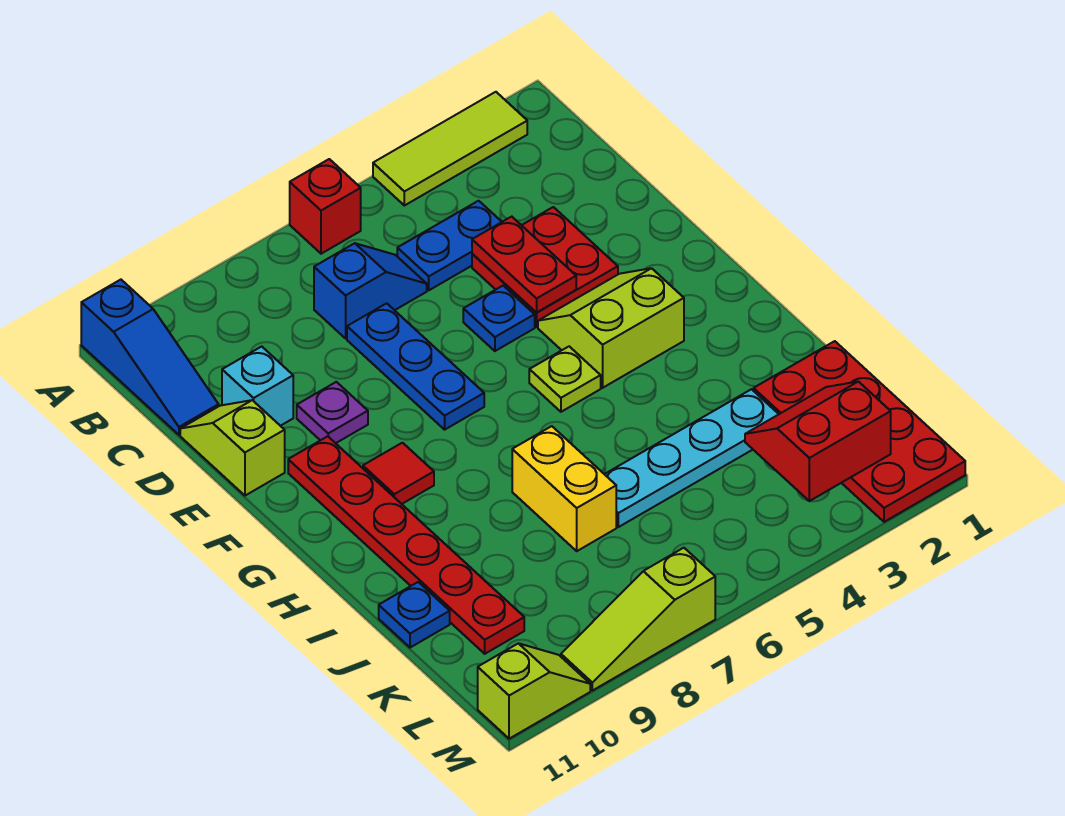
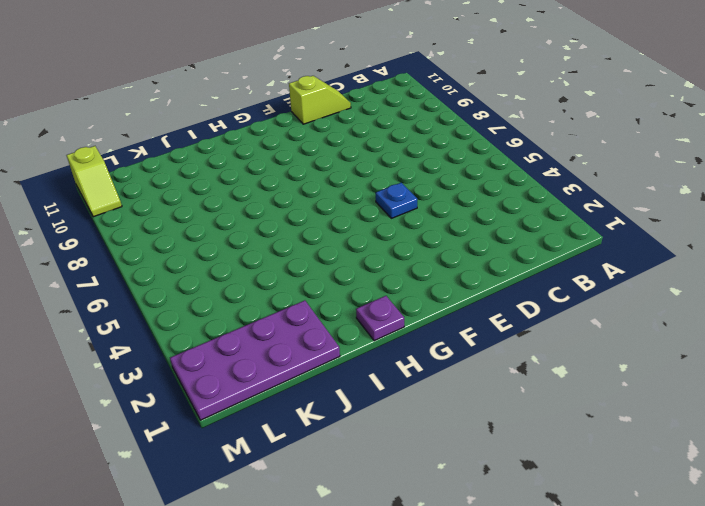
purple plate H1 level 1 -> purple plate E9 level 1
purple plate J1:M2 level 1 -> red plate J1:M2 level 1
none -> lime tile A2:A4 level 1
none -> red brick A6 level 1
none -> blue slope A11:C11 level 1 top A

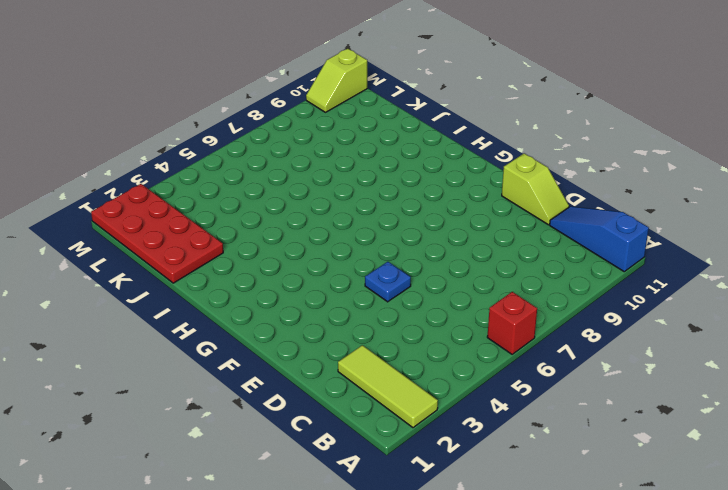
lime tile A2:C2 level 1 -> lime tile A2:A4 level 1
none -> blue plate C4:C5 level 1
none -> blue slope C6:C7 level 1 top 7
none -> red plate D3:E4 level 1

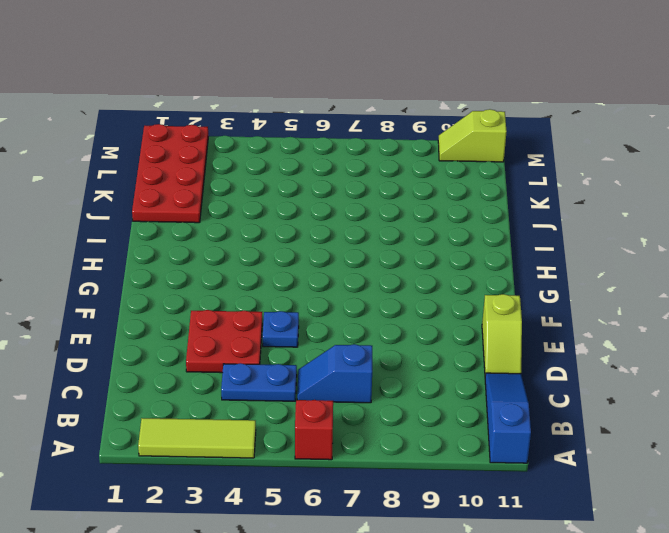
none -> blue plate D7:F7 level 1
none -> cyan brick D10 level 1
none -> purple plate E9 level 1

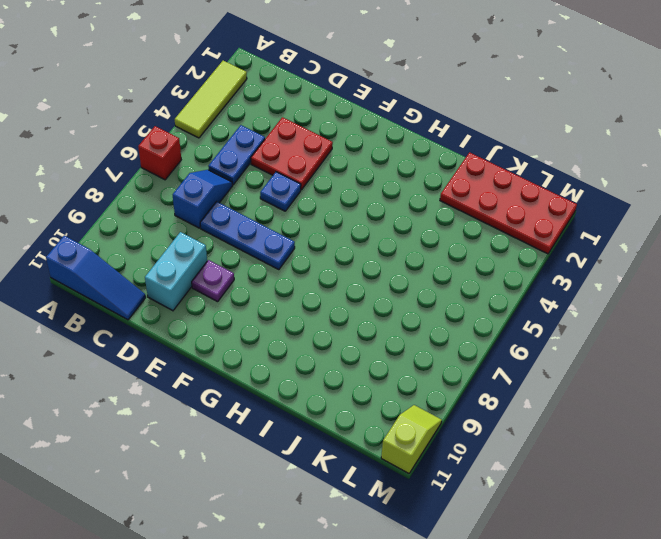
cyan brick D9:D10 level 1 -> cyan brick D10 level 1
none -> lime slope D11:E11 level 1 top E
none -> lime slope F3:G4 level 1 top G
none -> red plate F10:K10 level 1

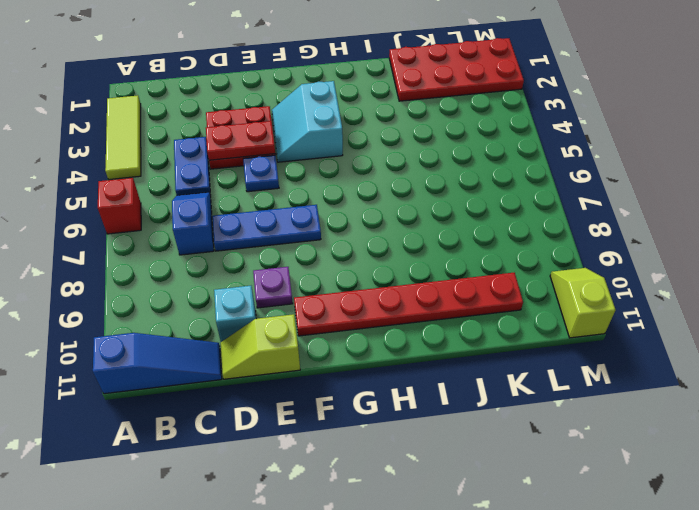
cyan slope F3:G4 level 1 top G -> lime slope F3:G4 level 1 top G
none -> lime plate G5 level 1
none -> red tile G9 level 1
none -> yellow brick I7:J7 level 1

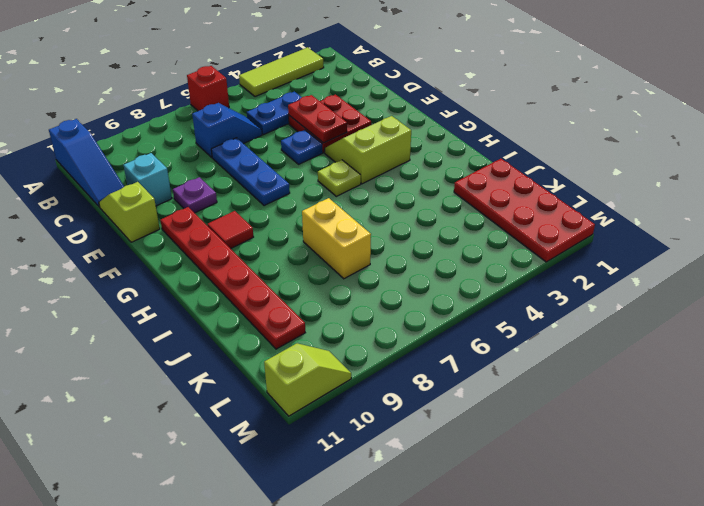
none -> cyan plate J3:J6 level 1
none -> blue plate J11 level 1
none -> lime slope M7:M9 level 1 top 7

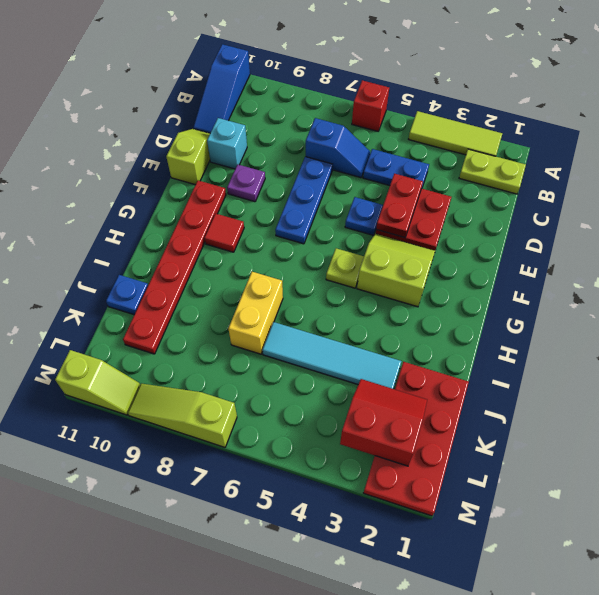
lime plate B1:B2 level 1 -> none
cyan tile J3:J6 level 1 -> cyan plate J3:J6 level 1

